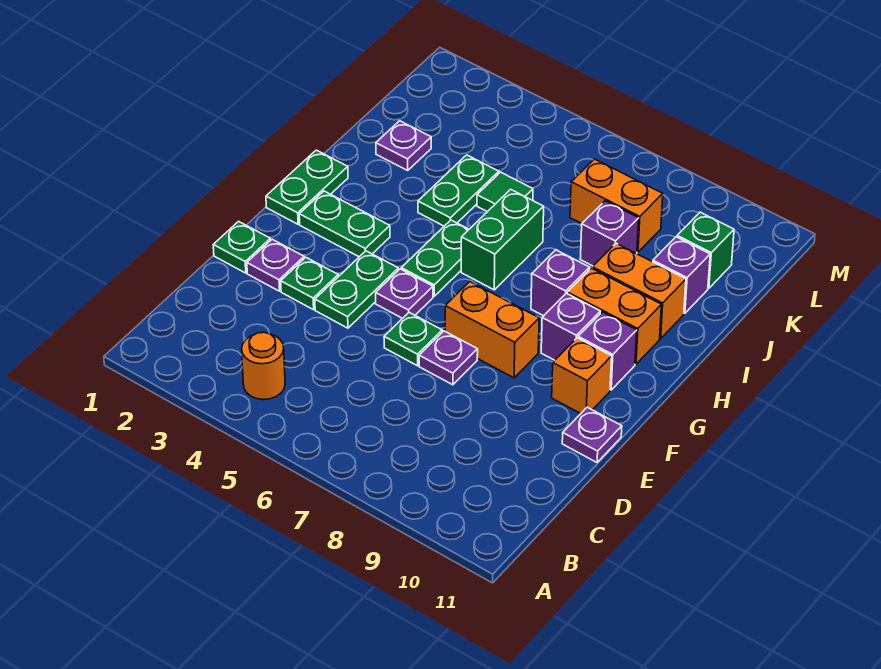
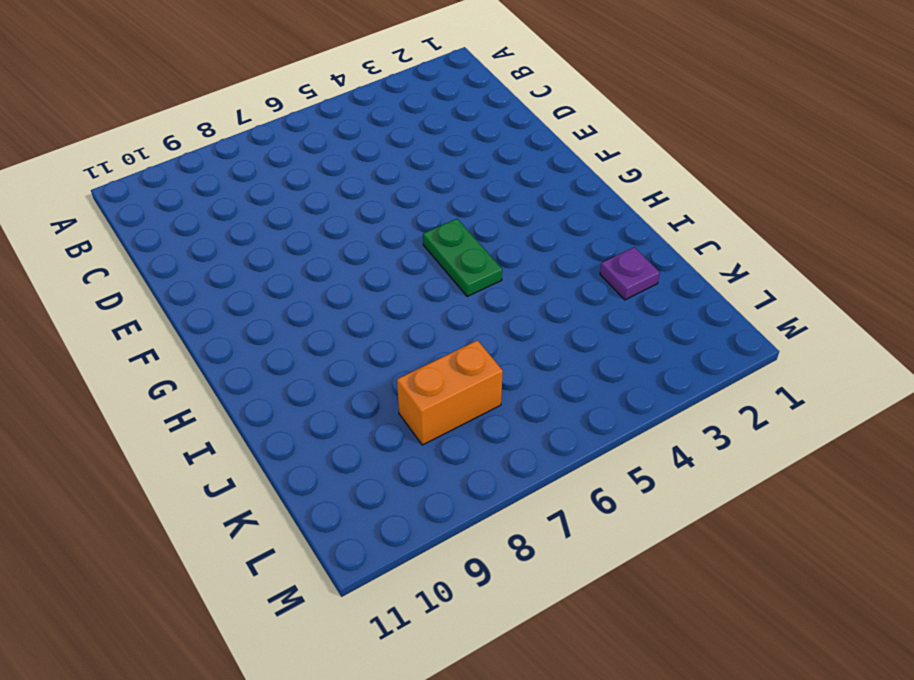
none -> orange round brick B4 level 1
none -> green plate E1 level 1
none -> purple plate E2 level 1

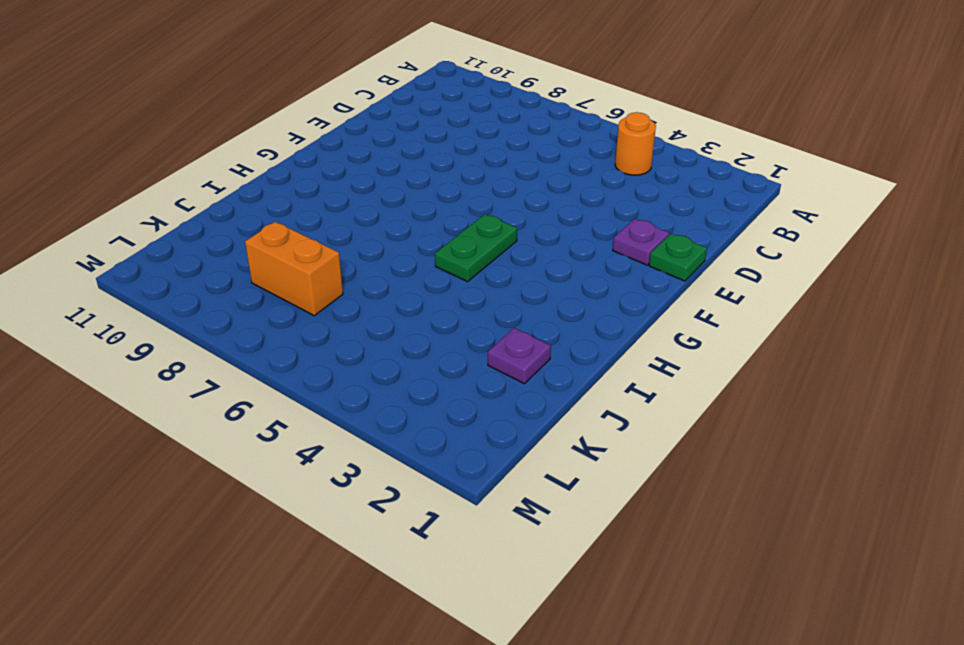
none -> green plate E3 level 1
none -> green plate E4:F4 level 1
none -> green plate E6 level 1

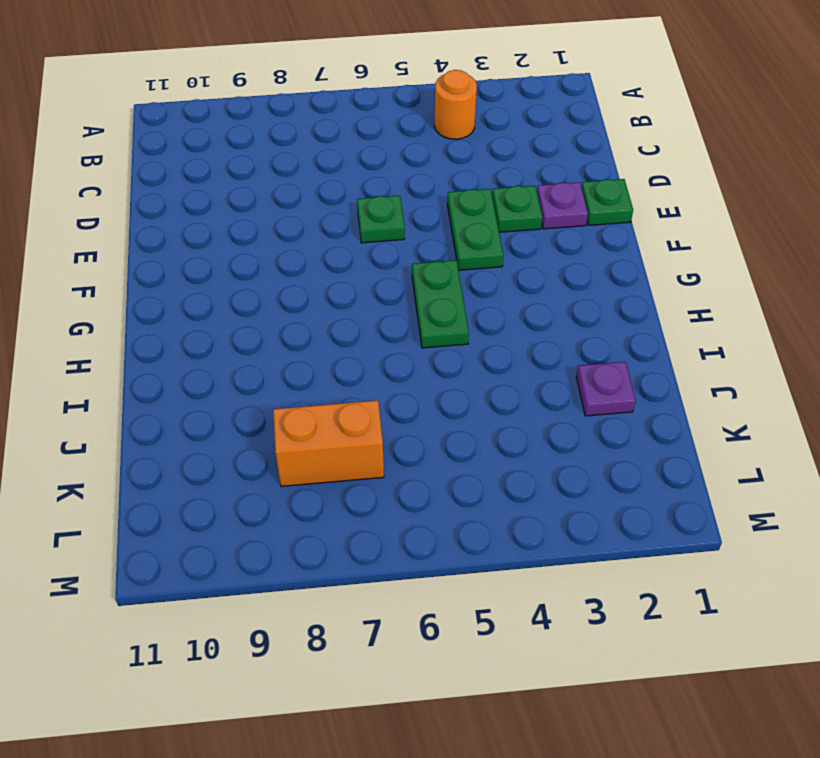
none -> purple plate E7 level 1
none -> purple plate E11 level 1
none -> purple plate F5 level 1

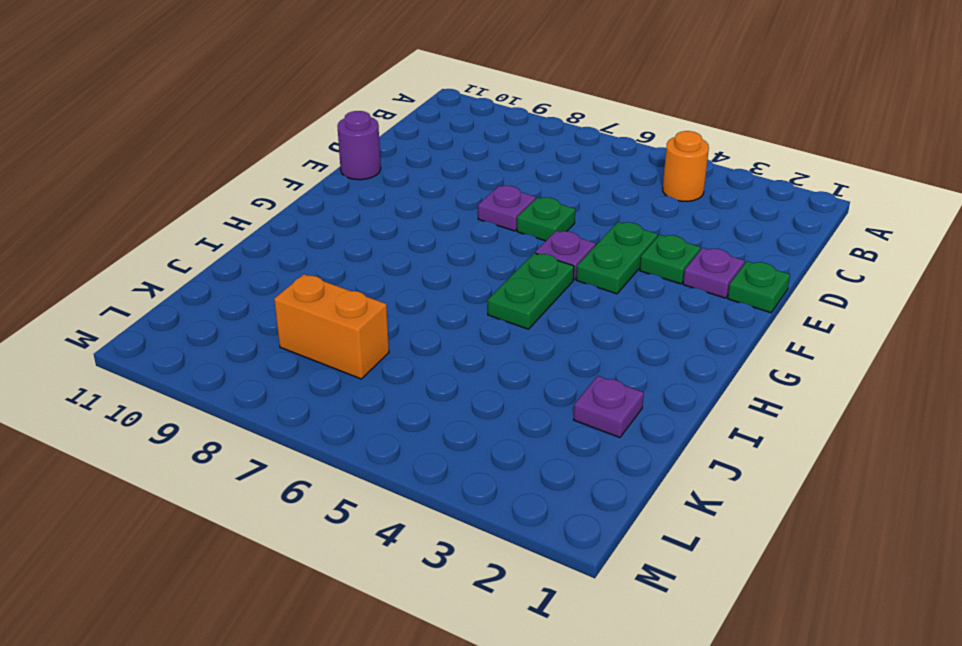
purple round brick E11 level 1 -> purple plate E11 level 1
none -> orange brick F7:F8 level 1
none -> orange brick F10 level 1
none -> green plate G1:H1 level 1

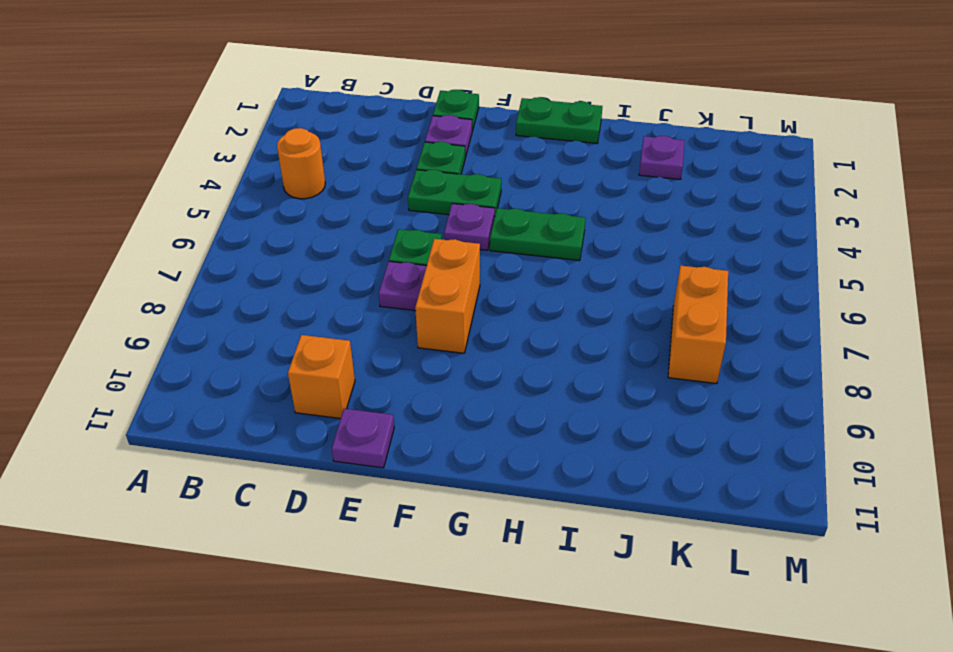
orange brick D10 level 1 -> orange brick F10 level 1
none -> green plate G2:G3 level 1
none -> purple brick G9 level 1
none -> purple brick G10 level 1

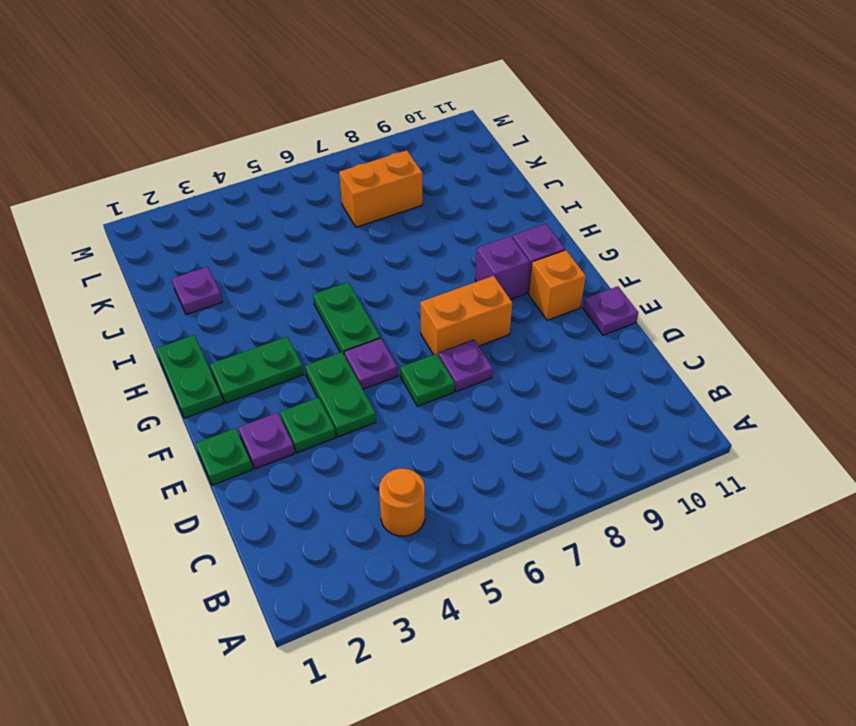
none -> green brick H6:I6 level 1
none -> purple brick H8 level 1
none -> orange brick H9:H10 level 1

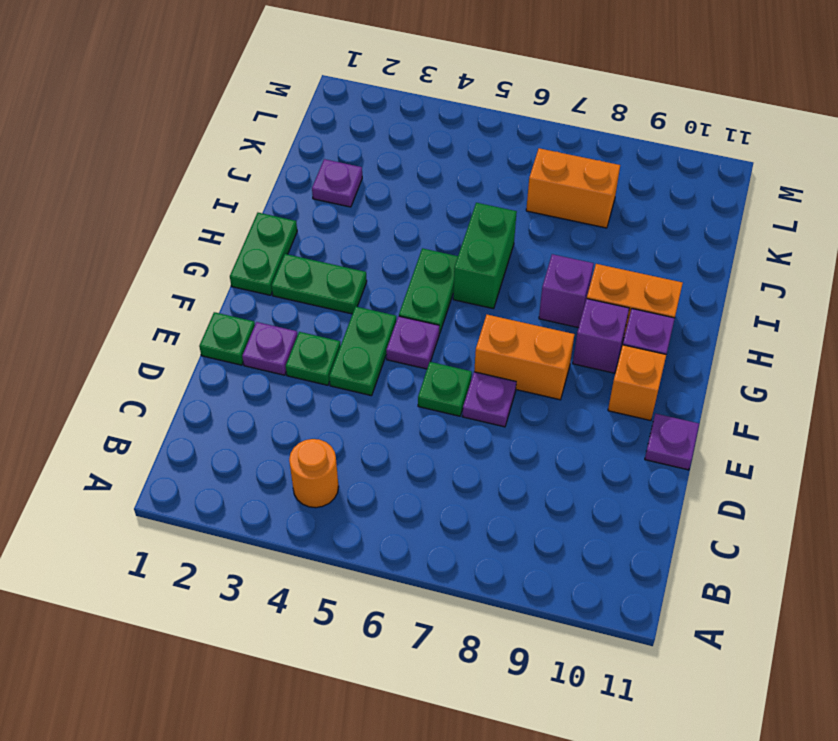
none -> green plate I4:J4 level 1
none -> orange brick I9:I10 level 1
none -> green tile J5 level 1

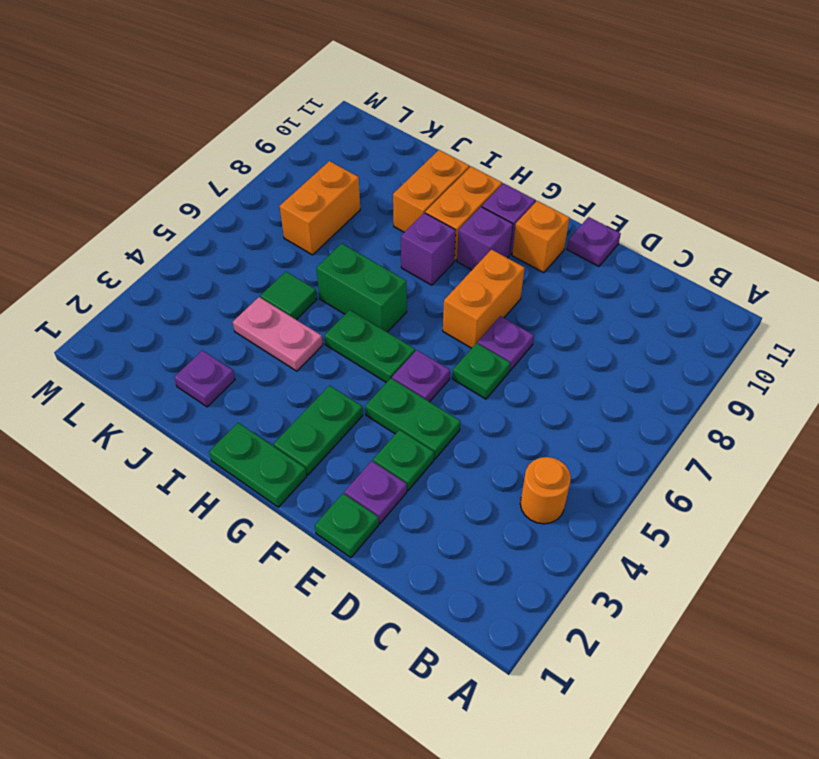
pink plate I4:J4 level 1 -> green plate I4:J4 level 1
none -> purple brick J8 level 1
none -> purple brick J10 level 1
none -> green brick K10 level 1

